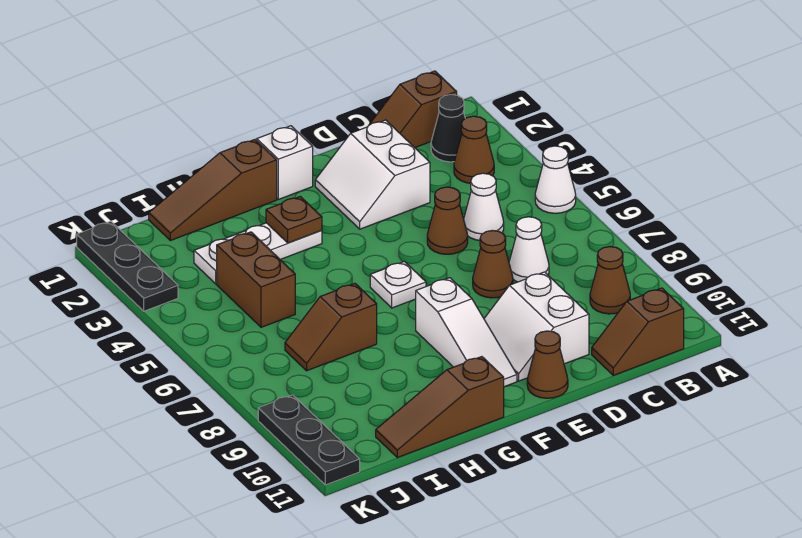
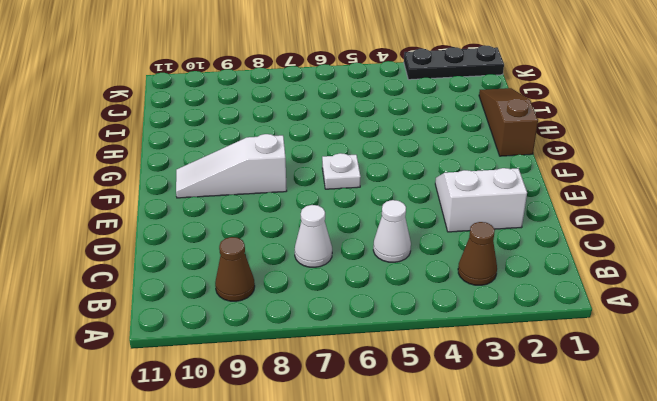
none -> white cone A5 level 1
none -> brown slope B1:C1 level 1 top B
none -> black cone B2 level 1

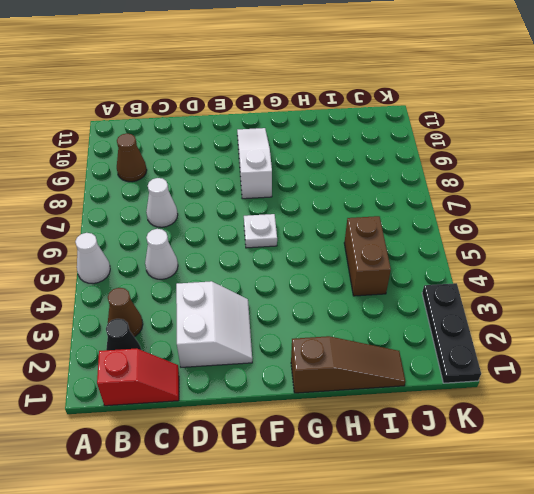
red slope B1:C1 level 1 top B -> brown slope B1:C1 level 1 top B
none -> brown slope B11:C11 level 1 top B
none -> brown cone D5 level 1
none -> brown cone D7 level 1

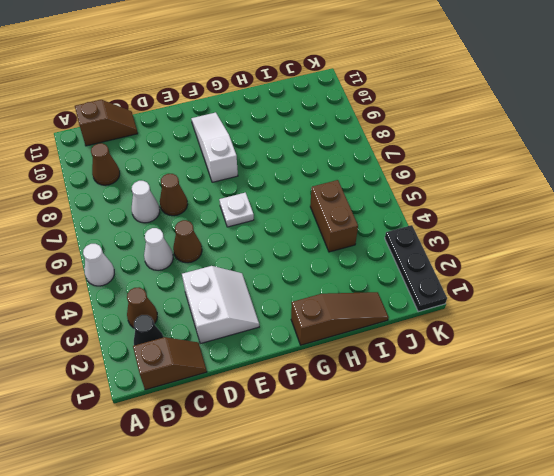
none -> white slope D9:E10 level 1 top D
none -> brown cone E11 level 1
none -> white brick F1 level 1

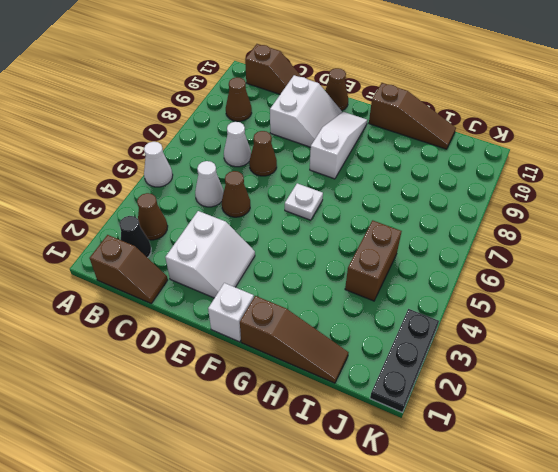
none -> white plate G3:I3 level 1
none -> brown slope H7:I7 level 1 top H
none -> black plate K9:K11 level 1

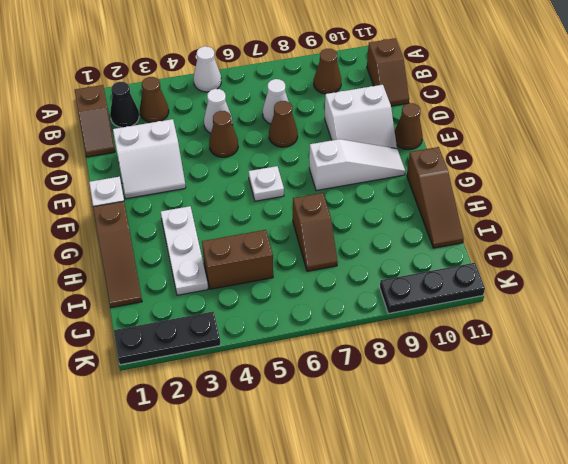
none -> brown plate G3 level 2

